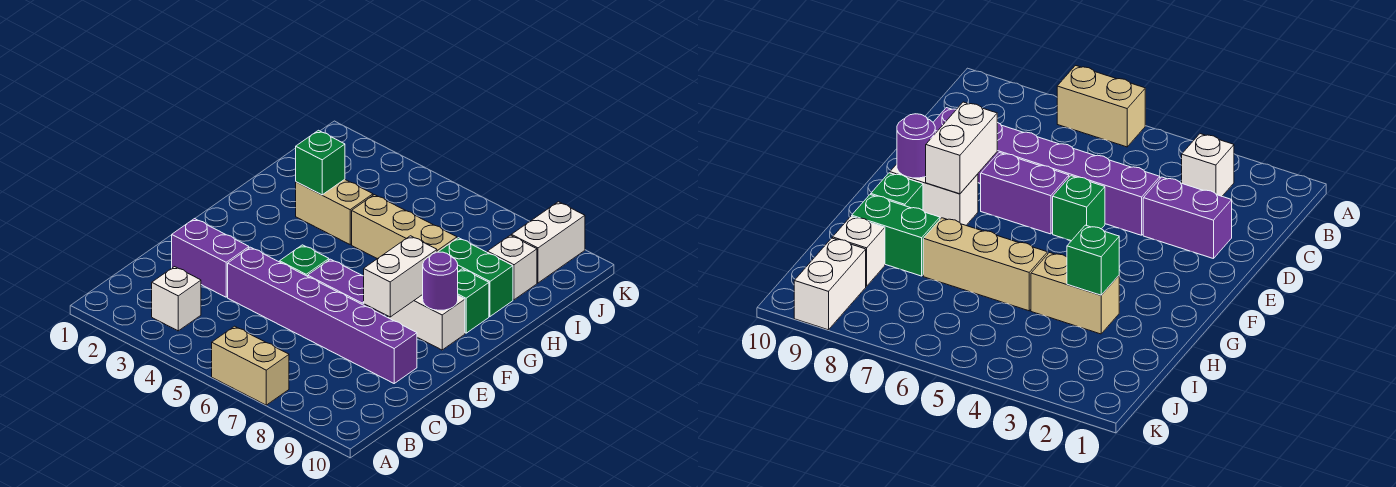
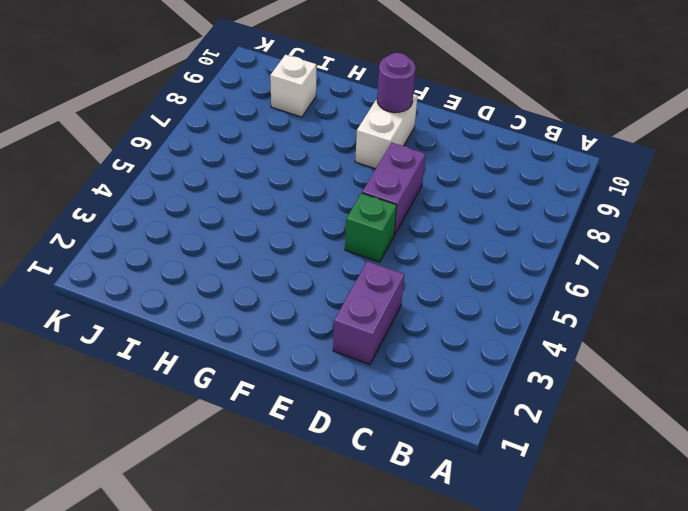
none -> tan brick A6:A7 level 1
none -> white brick B3 level 1
none -> purple brick D4:D9 level 1

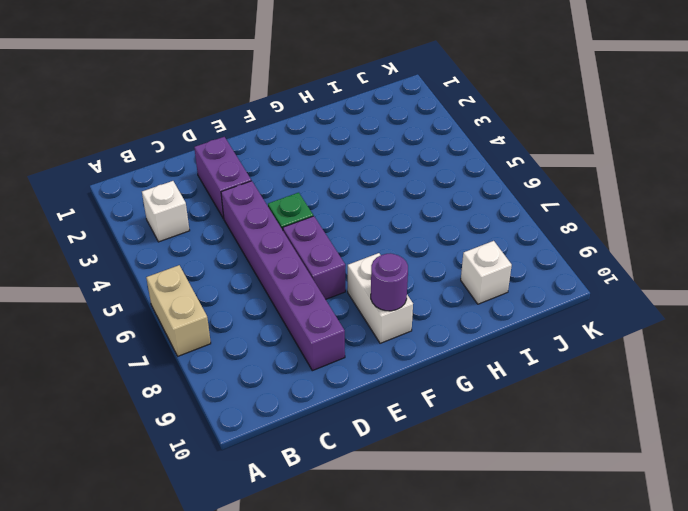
none -> green brick G9 level 1
none -> tan brick H3:H4 level 1
none -> tan brick H5:H7 level 1

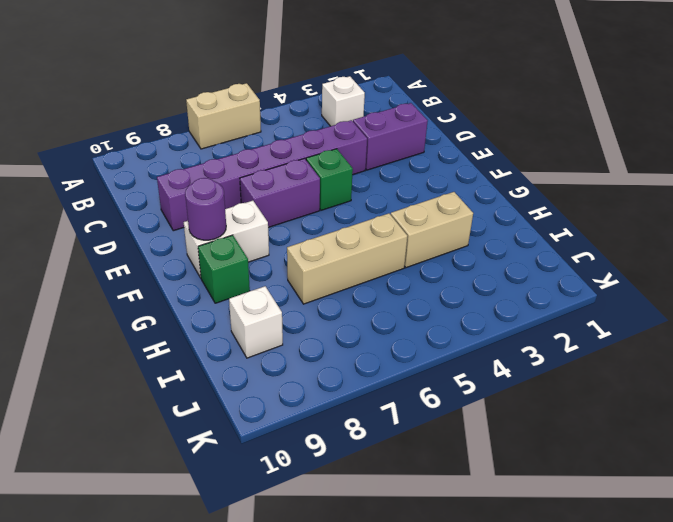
none -> green brick H8:H9 level 1
none -> white brick J9:K9 level 1
none -> white brick E8:F8 level 2

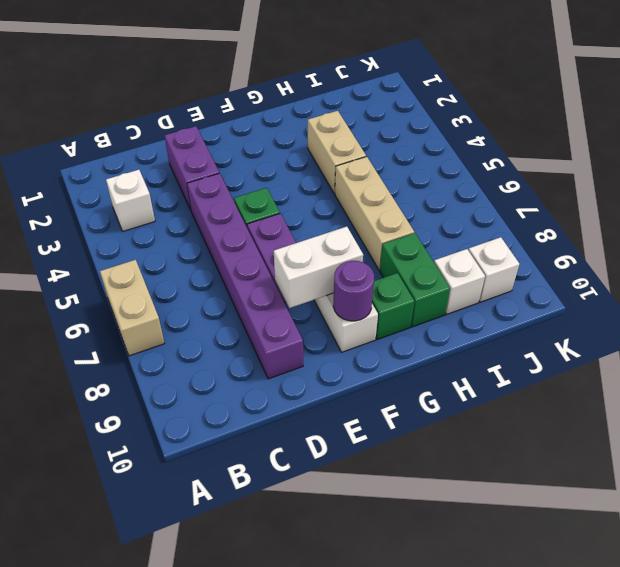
white brick J9 level 1 -> white brick J9:K9 level 1
none -> green brick H3 level 2

